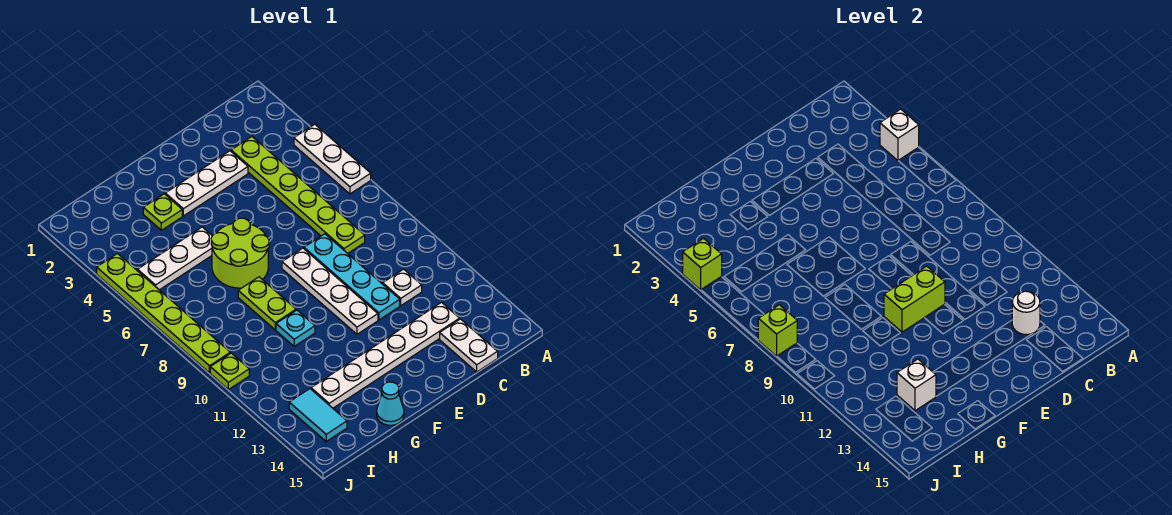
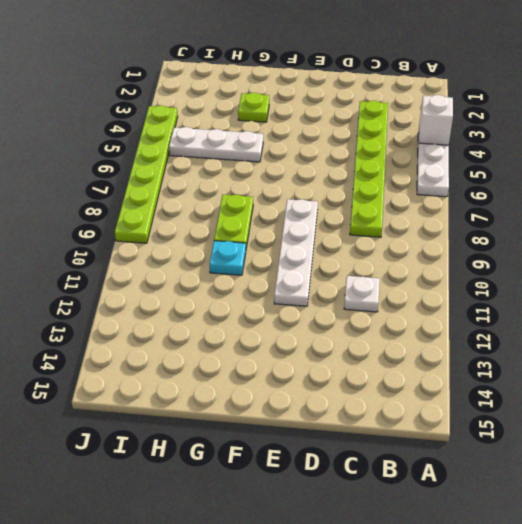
none -> white plate C13:H13 level 1
none -> white plate C14:C15 level 1
none -> white plate D3:F3 level 1

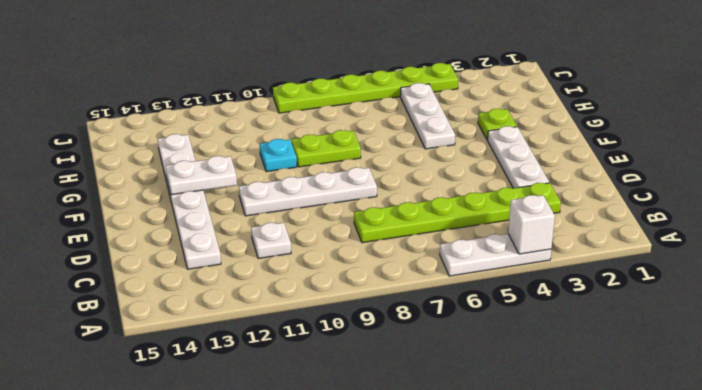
white plate F12:F13 level 2 -> white plate C14:C15 level 1
none -> cyan plate D8:D11 level 1
none -> lime round brick F6:G7 level 1
none -> cyan cone G15 level 1

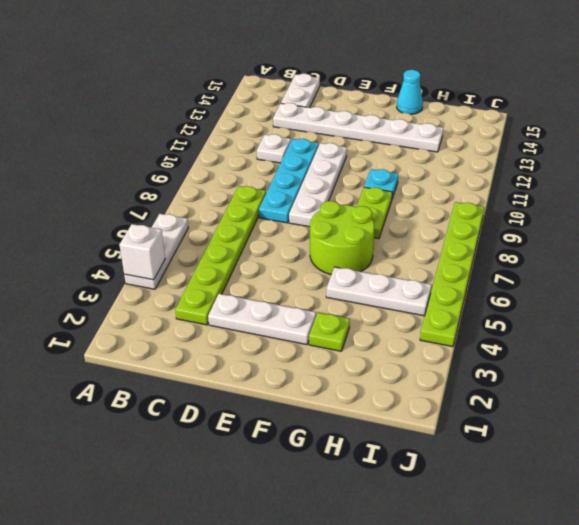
none -> cyan tile I13:I14 level 1
none -> lime plate J10 level 1
none -> white round brick C13 level 2

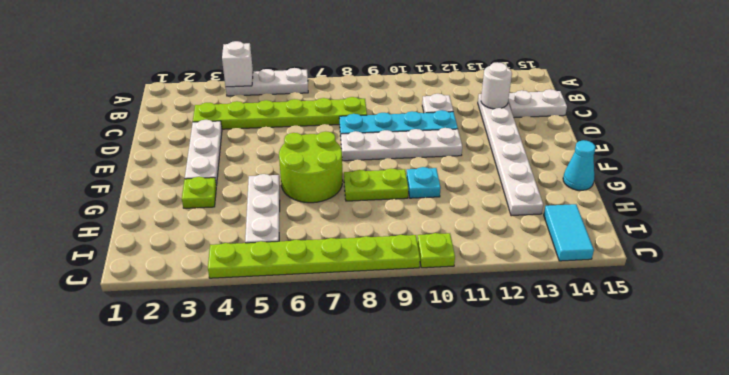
cyan tile I14:J14 level 1 -> cyan tile I13:I14 level 1
none -> lime brick E10:F10 level 2
none -> white brick H13 level 2
none -> lime brick J4 level 2

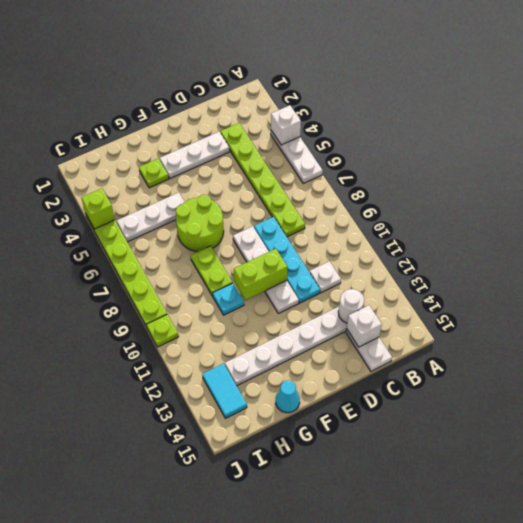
white brick C14 level 2 -> white brick H13 level 2
none -> lime brick J8 level 2

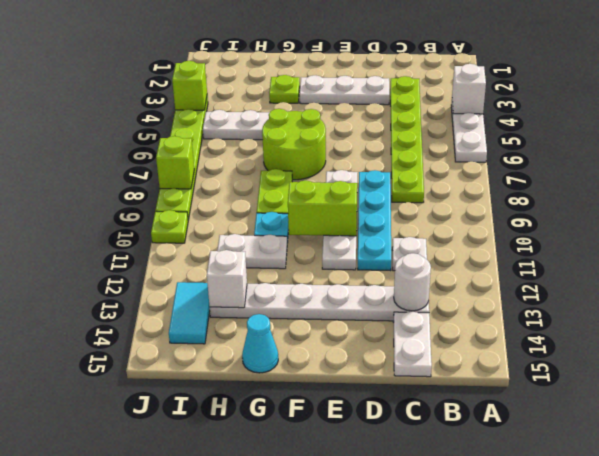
white plate G11:H11 level 1 -> none

